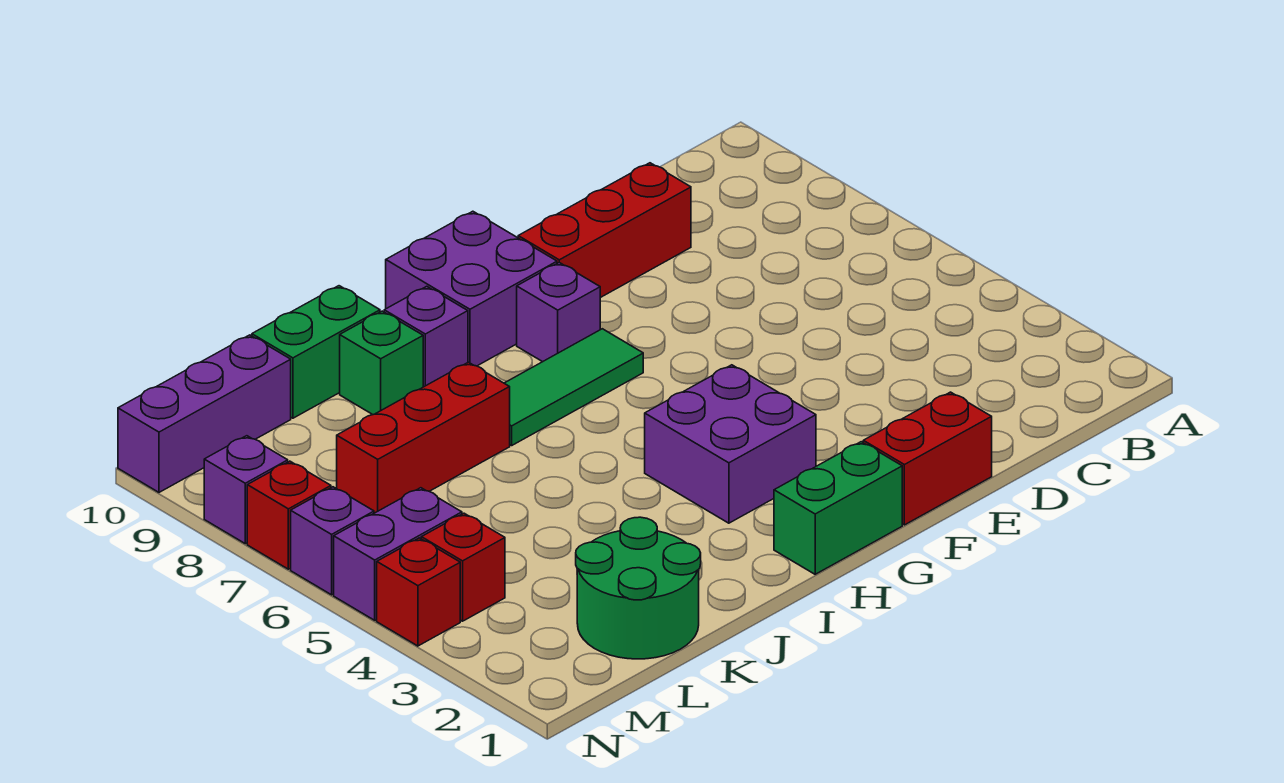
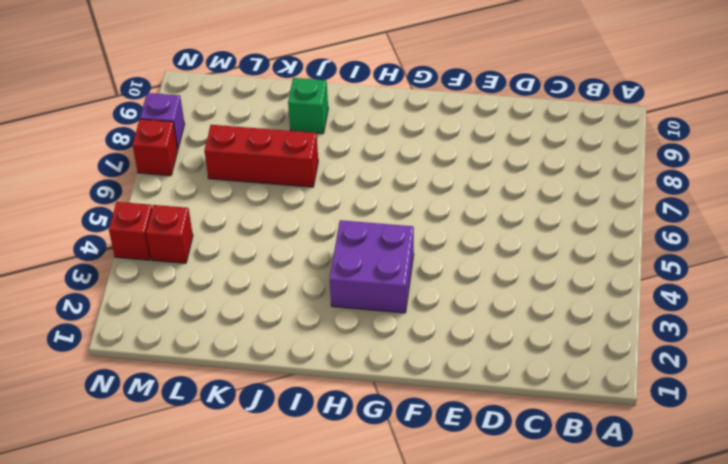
none -> red brick D9:F9 level 1
none -> red brick E1:F1 level 1
none -> green brick G1:H1 level 1

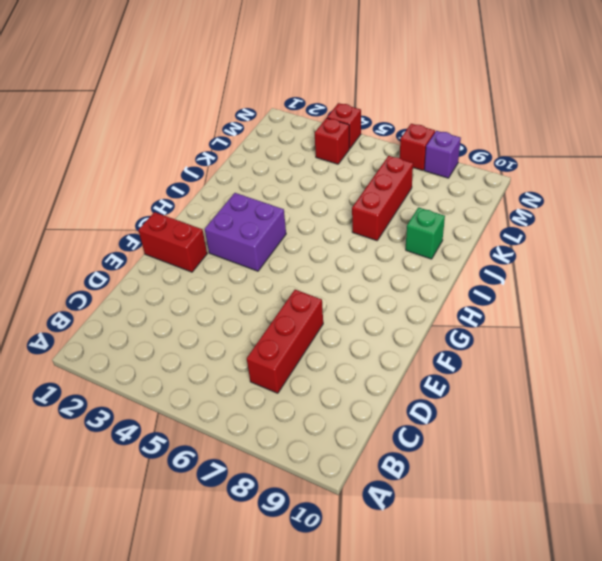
red brick C7:E7 level 1 -> red brick D9:F9 level 1
red brick F1:F2 level 1 -> red brick E1:F1 level 1
none -> green brick G1:H1 level 1
none -> green tile G7:I7 level 1
none -> purple brick G8 level 1

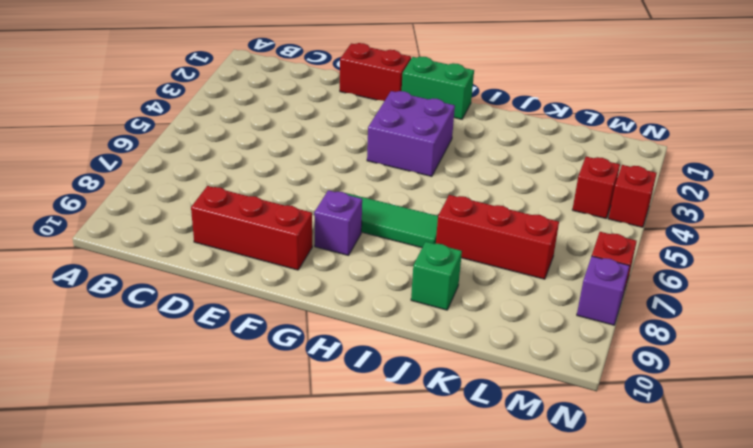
none -> purple brick G9:H10 level 1
none -> purple brick I9 level 1
none -> green brick J10:K10 level 1

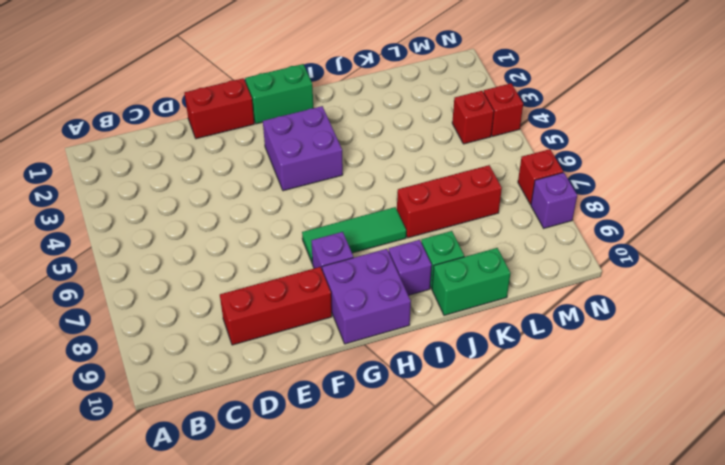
none -> green round brick K1:L2 level 1
none -> purple brick L10:N10 level 1
none -> purple brick M5:N5 level 1

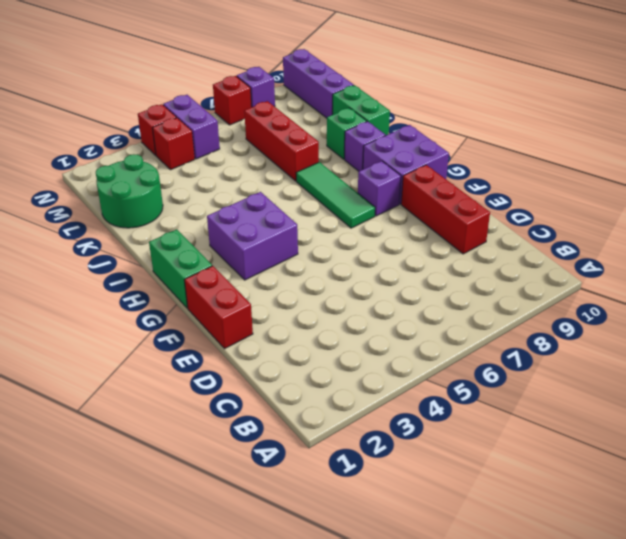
none -> purple brick N6 level 1

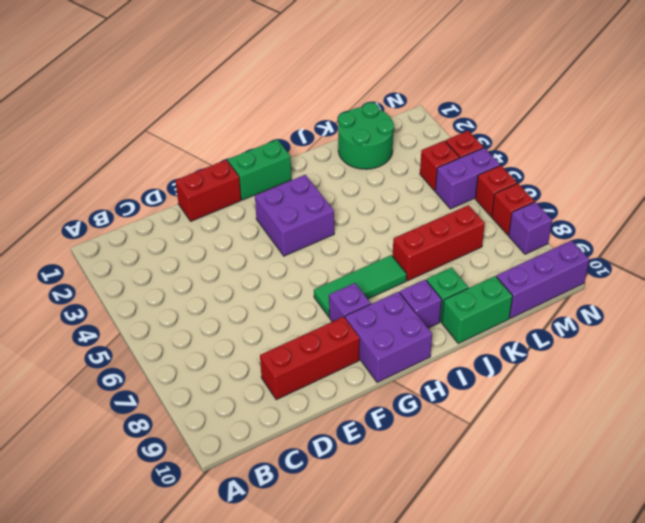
red brick N6 level 1 -> purple brick N6 level 1

